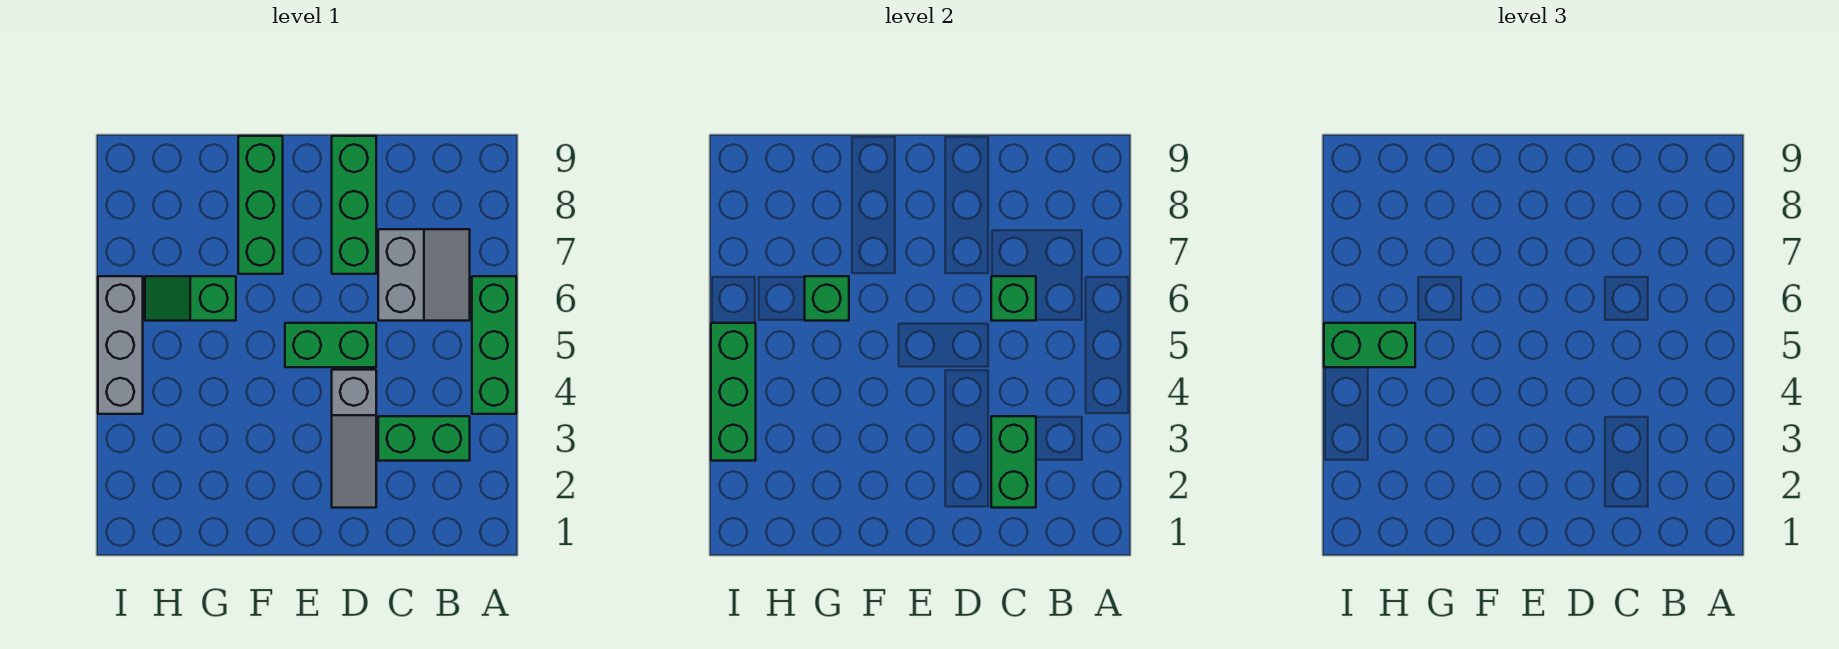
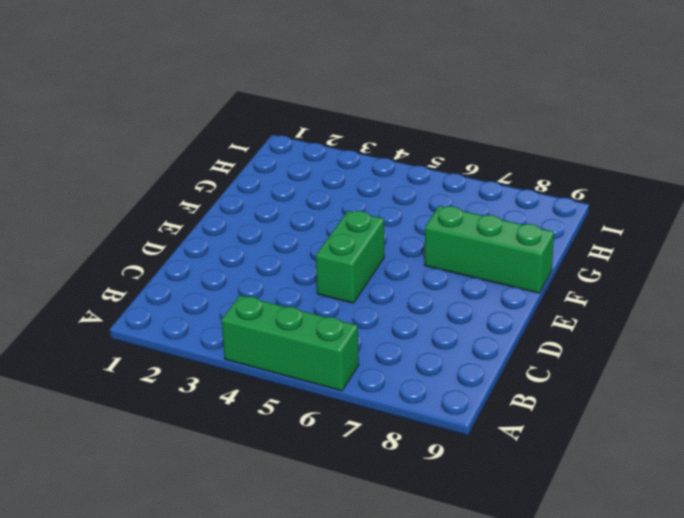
none -> green brick B3:C3 level 1
none -> grey slope B6:C7 level 1 top C
none -> grey slope D2:D4 level 1 top 4

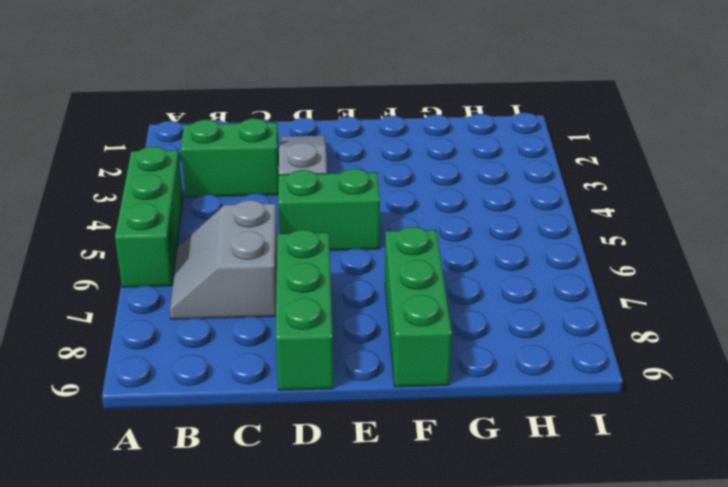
none -> green slope G6:H6 level 1 top G
none -> grey brick I4:I6 level 1
none -> green brick C2:C3 level 2

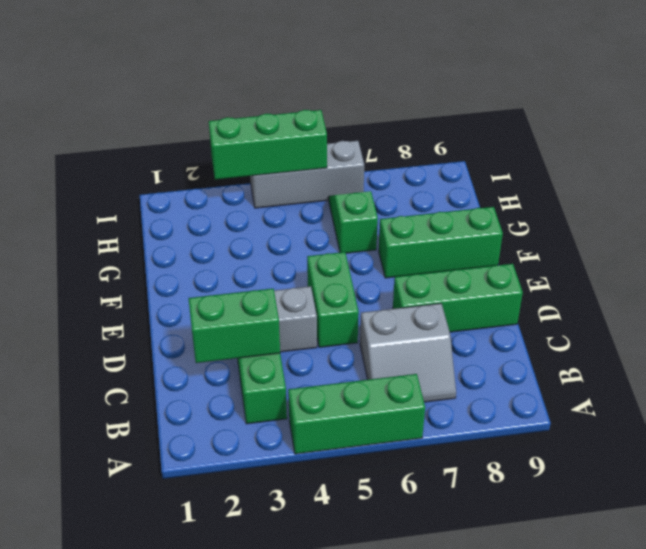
none -> green brick C6 level 2
none -> green brick G6 level 2
none -> green brick H5:I5 level 3

